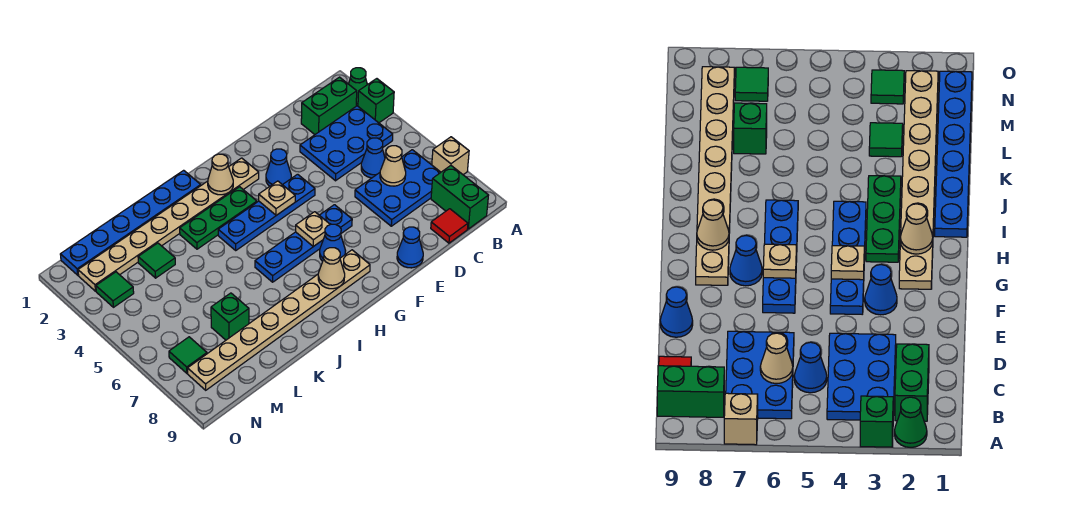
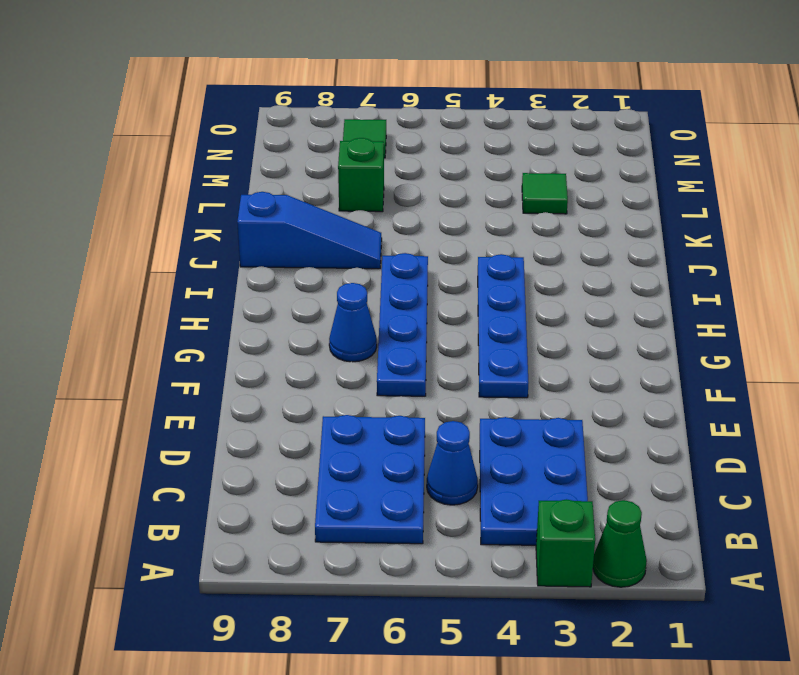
blue slope J7:J9 level 1 top 9 -> tan plate G8:N8 level 1
none -> tan brick A7 level 1
none -> green brick B2:C2 level 1
none -> green brick B8:B9 level 1

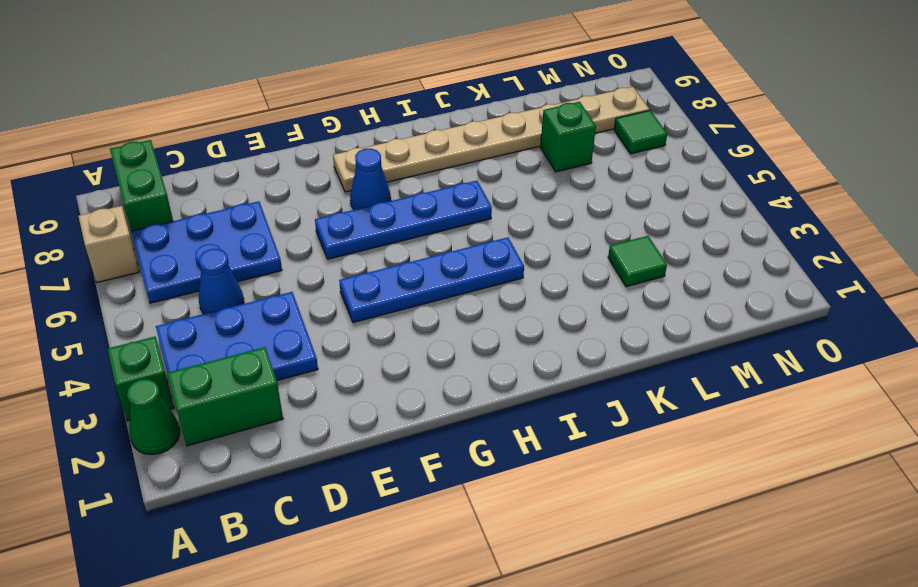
none -> red tile C9 level 1
none -> blue cone E9 level 1
none -> blue cone F3 level 1

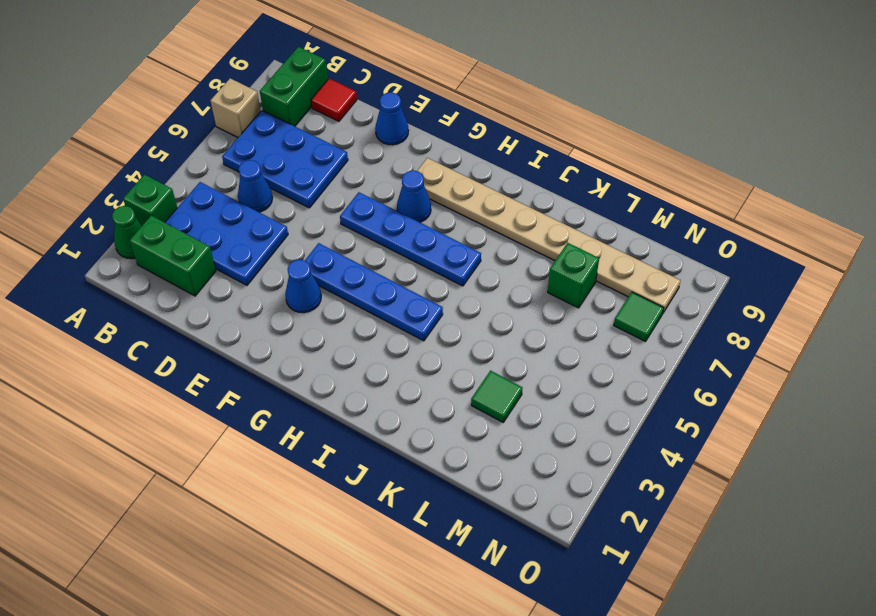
none -> tan plate G2:N2 level 1
none -> green plate H3:J3 level 1
none -> blue plate I1:N1 level 1

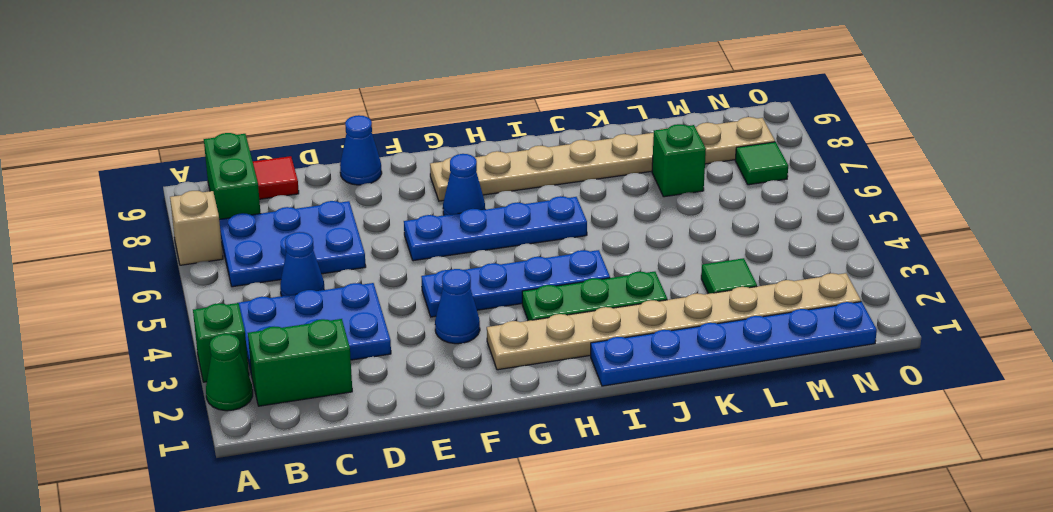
none -> green tile N3 level 1
none -> tan cone C6 level 2
none -> tan plate G4 level 2

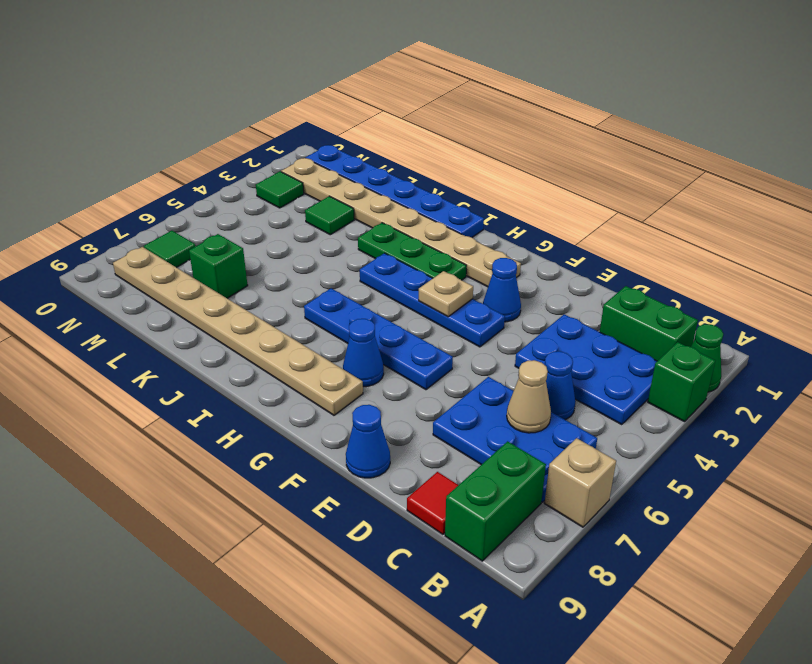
none -> tan plate G6 level 2
none -> tan cone H2 level 2
none -> tan cone H8 level 2

